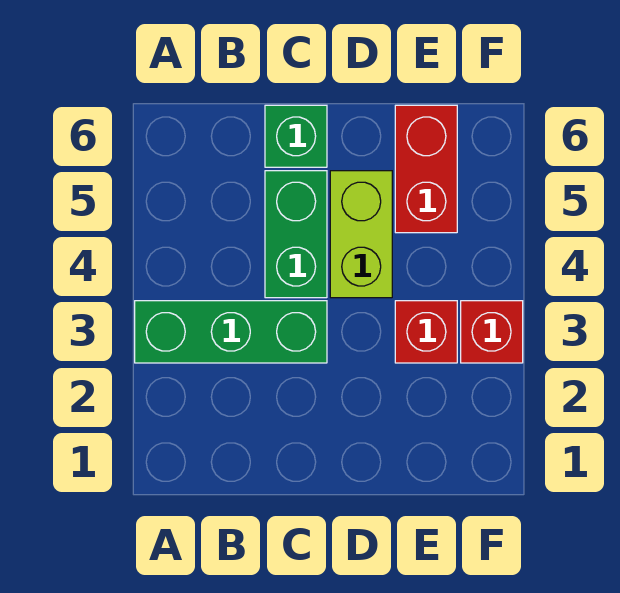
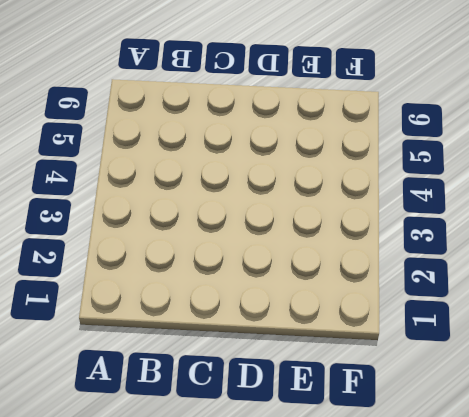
none -> green brick A3:C3 level 1
none -> green brick C4:C5 level 1

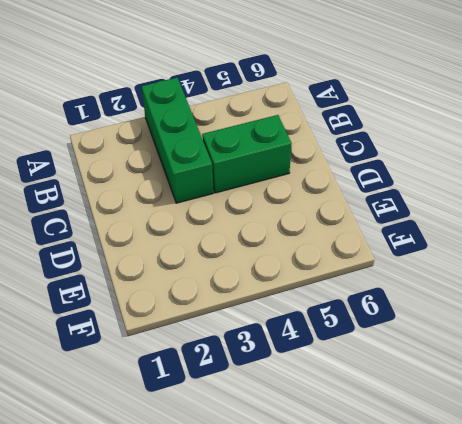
none -> green brick C6 level 1
none -> lime brick D4:D5 level 1

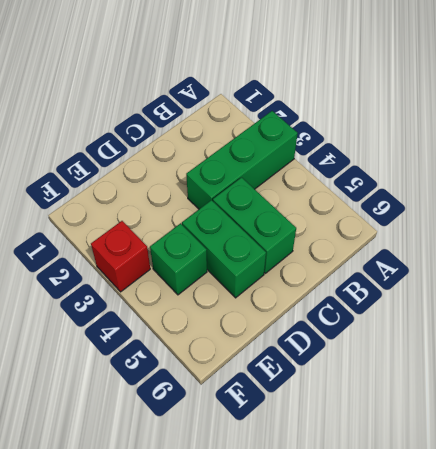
green brick D4:D5 level 1 -> lime brick D4:D5 level 1
green brick E4 level 1 -> green brick C6 level 1
none -> red brick E3 level 1
none -> red brick E5:E6 level 1

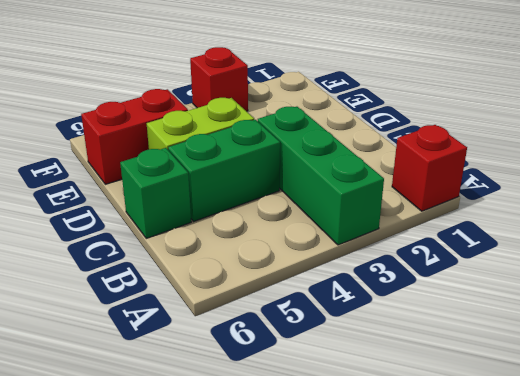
red brick A1 level 1 -> red brick E3 level 1

